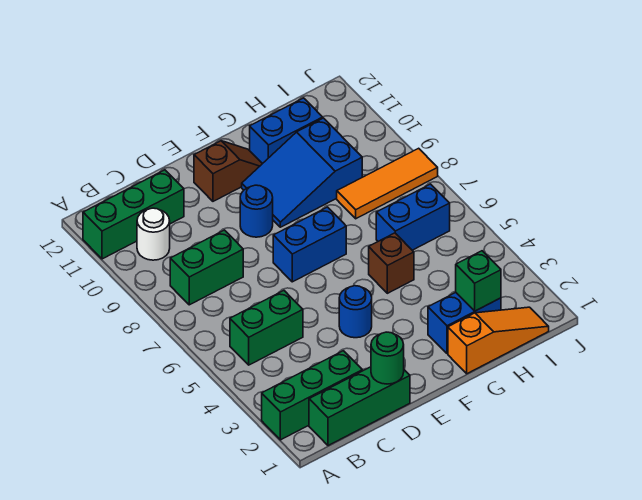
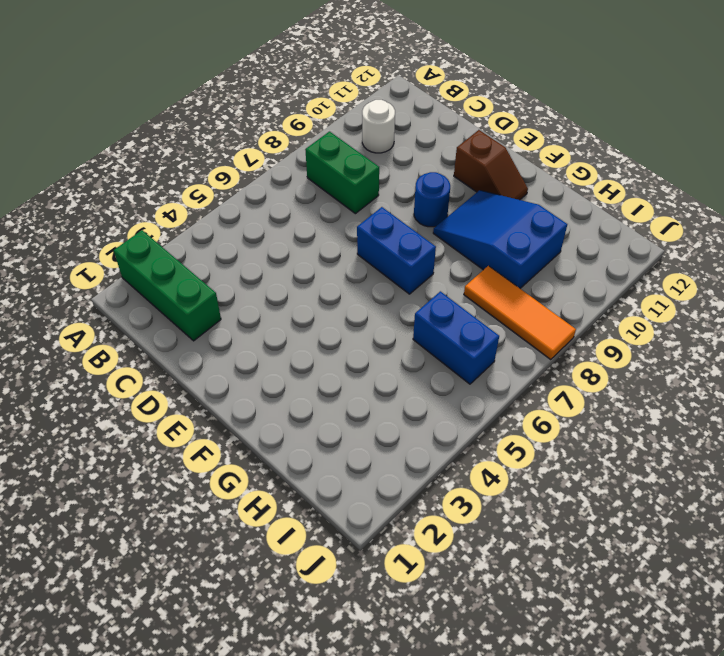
none -> green brick A11:C11 level 1
none -> green brick B1:D1 level 1
none -> green brick B5:C5 level 1

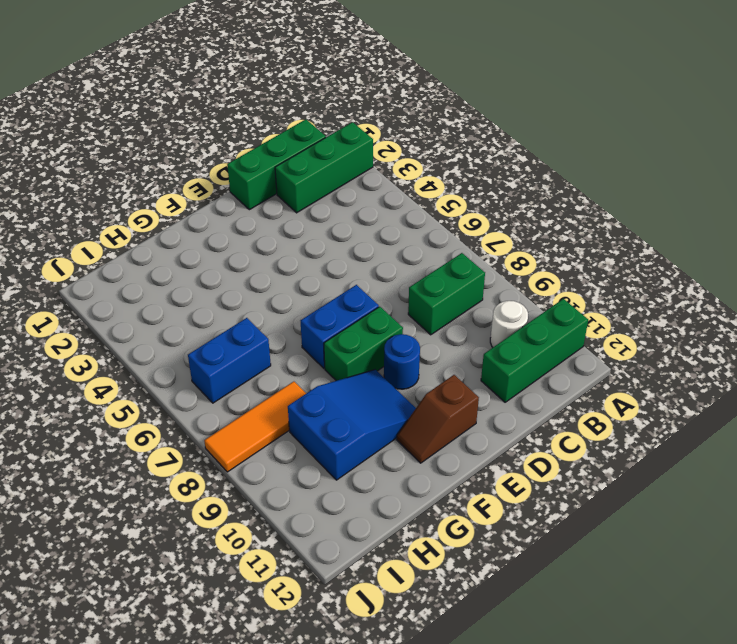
green brick E8:F8 level 1 -> green brick B5:C5 level 1
none -> blue round brick E4 level 1
none -> orange slope G1:I1 level 1 top G
none -> blue brick G2:H2 level 1

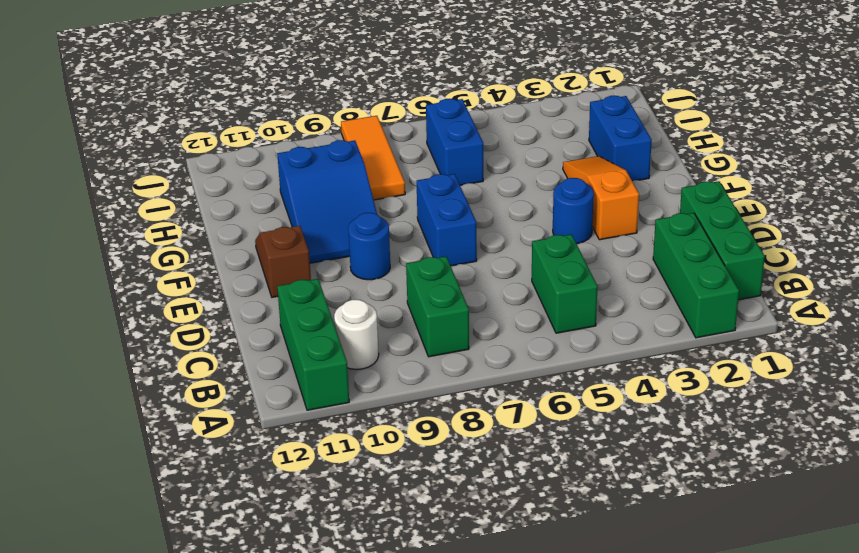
orange slope E3:G3 level 1 top E -> orange slope G1:I1 level 1 top G
none -> brown brick G5 level 1
none -> blue brick G11:H11 level 1
none -> green round brick D1 level 2

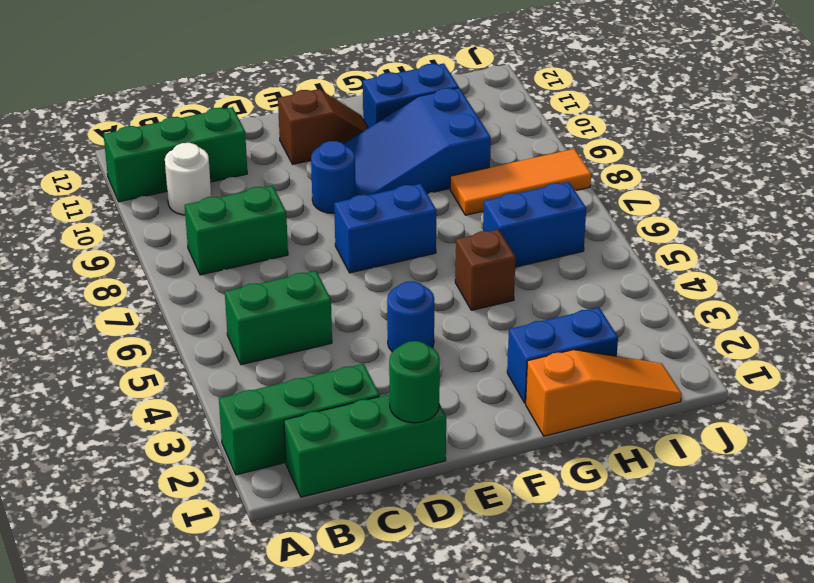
none -> green brick H2 level 2

